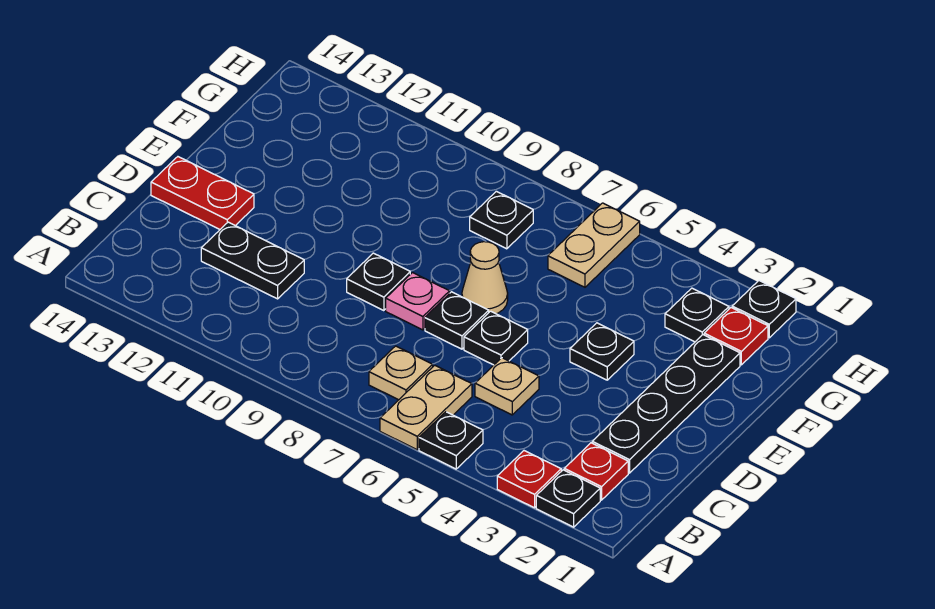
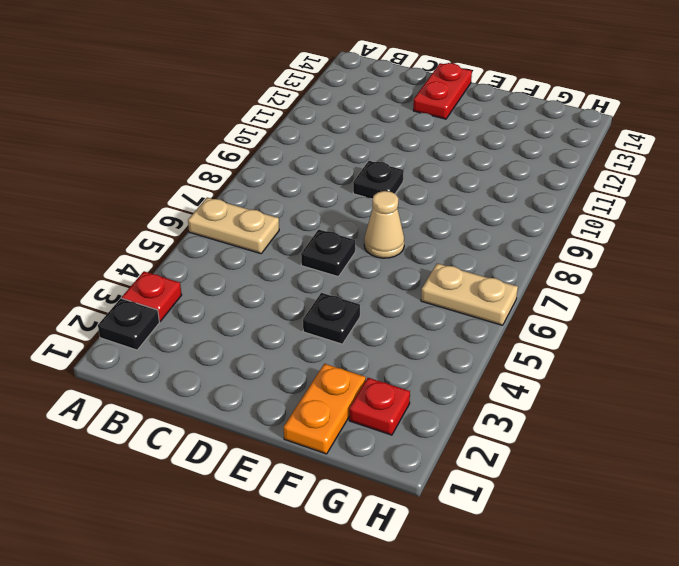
orange plate F1:F2 level 1 -> black plate C2:F2 level 1
none -> black plate A5 level 1
none -> red plate B2 level 1
none -> tan plate B7 level 1

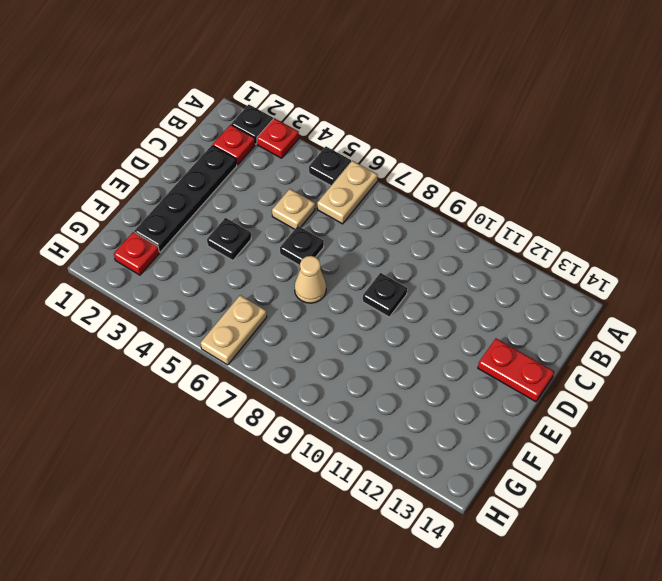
none -> tan plate B7 level 1
none -> black plate C11:C12 level 1
none -> black plate D7 level 1

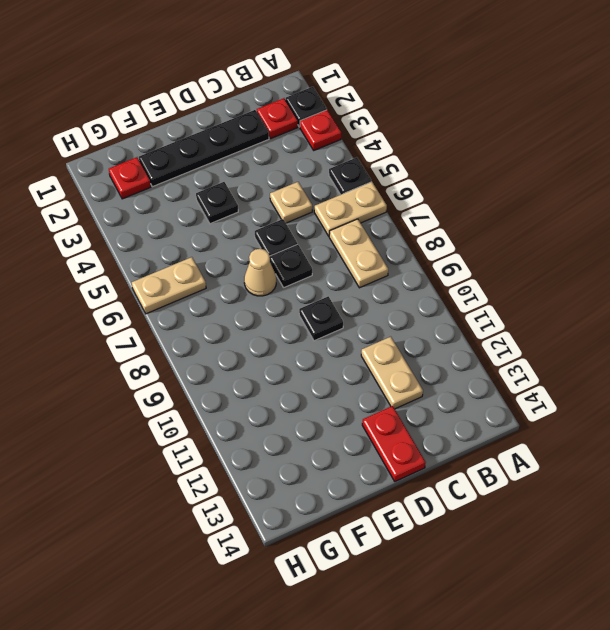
tan plate B7:B8 level 1 -> tan plate B7 level 1
tan plate C11:C12 level 1 -> black plate C11:C12 level 1
none -> pink plate D8 level 1
none -> black plate G3 level 1
none -> black plate G8 level 1

